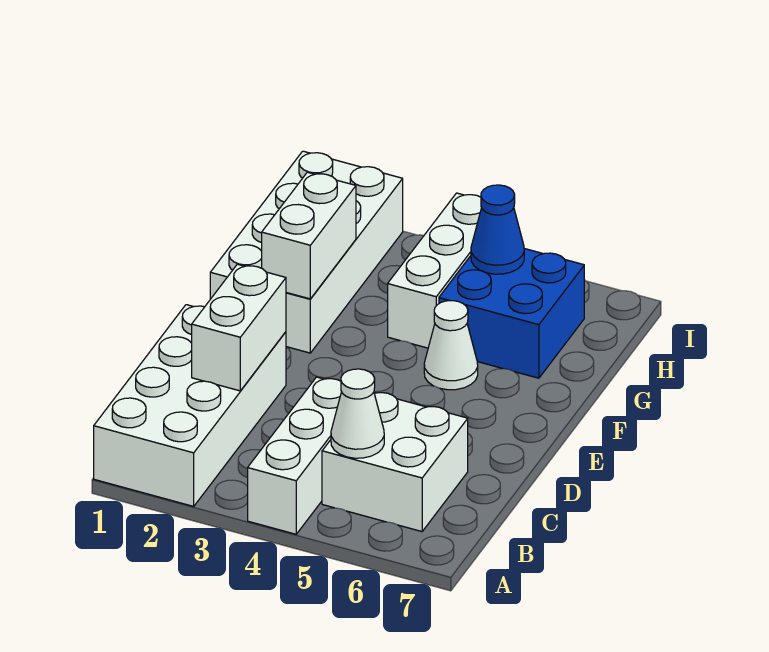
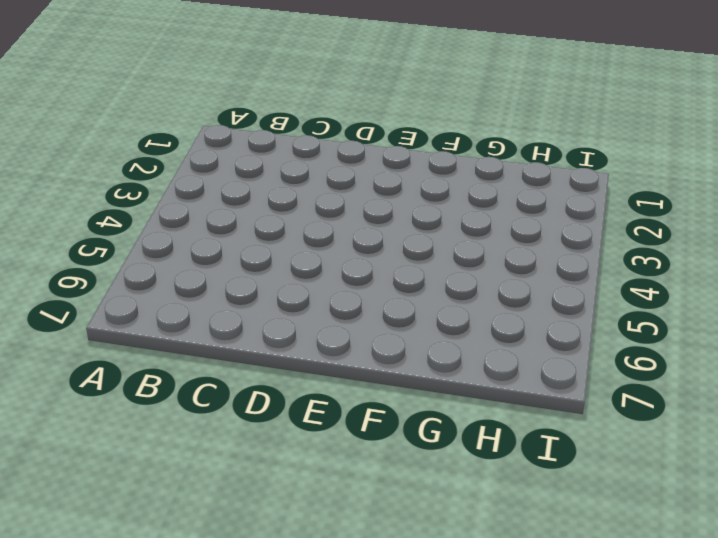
none -> white brick A1:D2 level 1
none -> white brick A4:C4 level 1

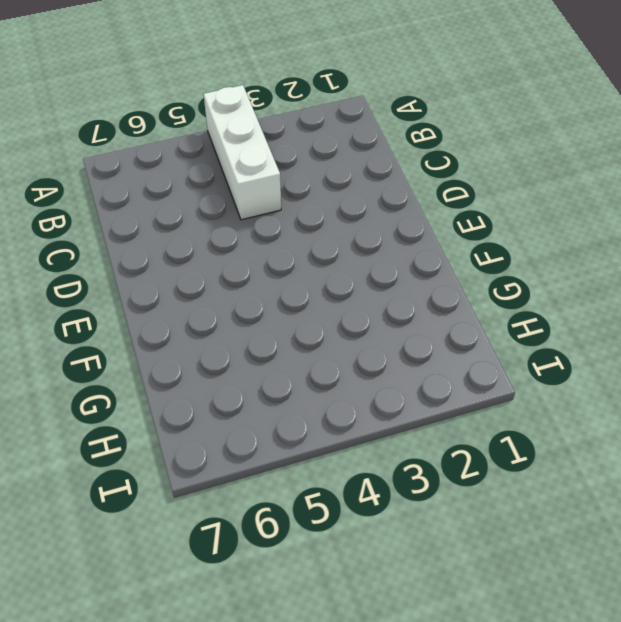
none -> white brick A1:D2 level 1
none -> white brick B5:C6 level 1

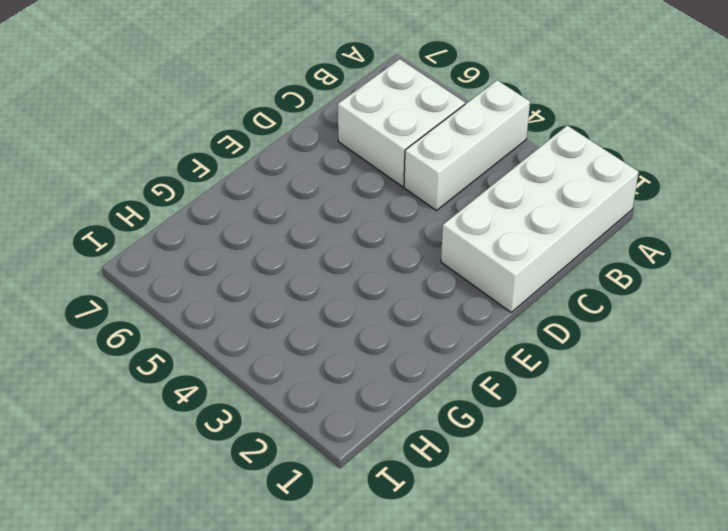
none -> white brick F1:I2 level 1
none -> white cone F5 level 1

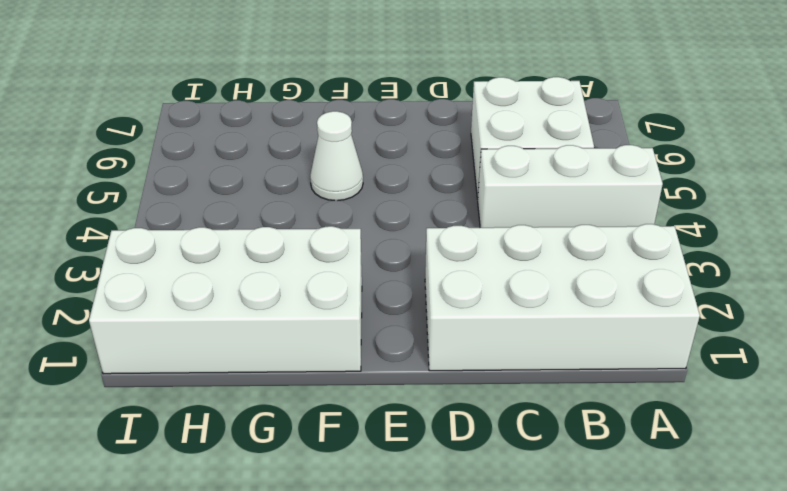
none -> white brick G4:I4 level 1
none -> blue brick G5:H6 level 1

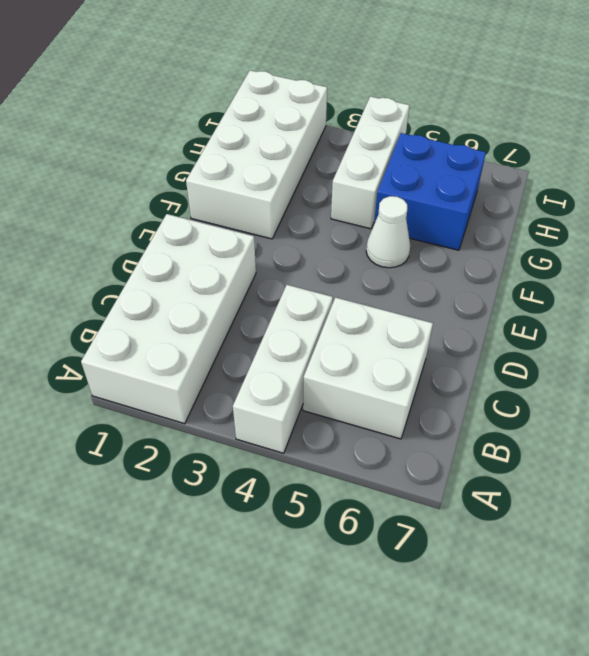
none -> white cone B5 level 2
none -> white brick C2:D2 level 2

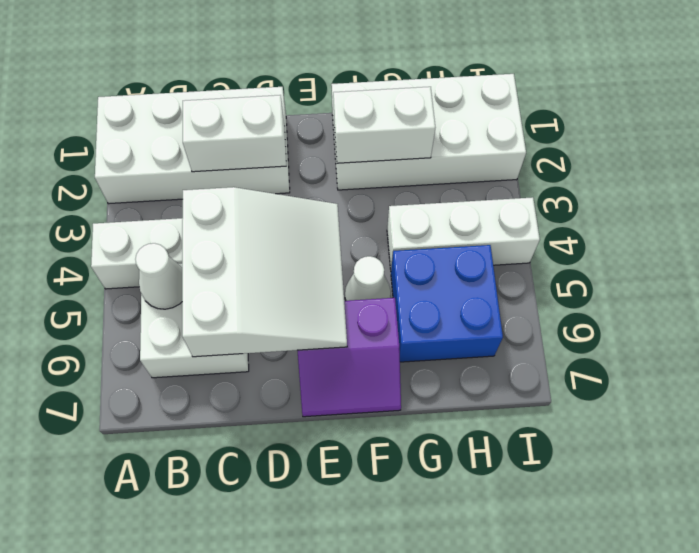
white slope C4:E6 level 2 top C -> none
purple slope E6:F7 level 1 top 6 -> none
none -> blue cone H5 level 2

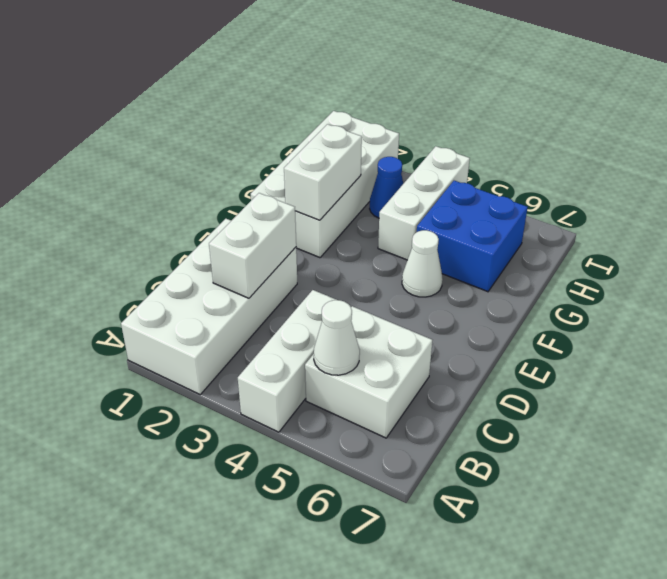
blue cone H3 level 1 -> blue cone H5 level 2

